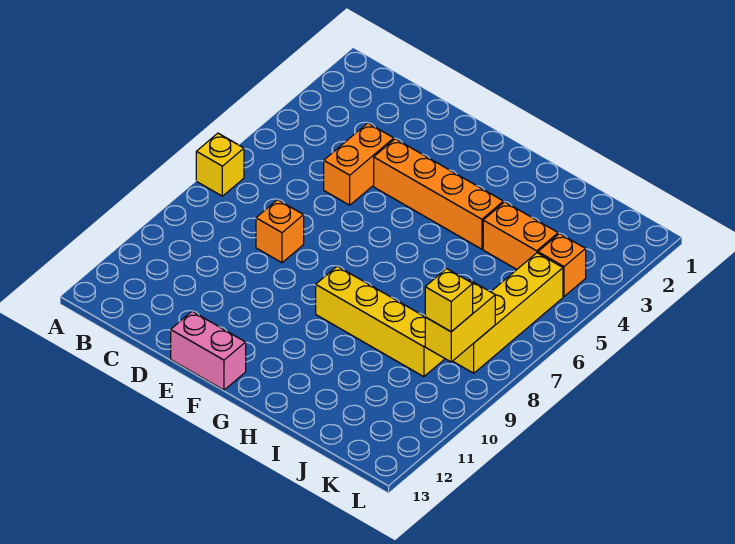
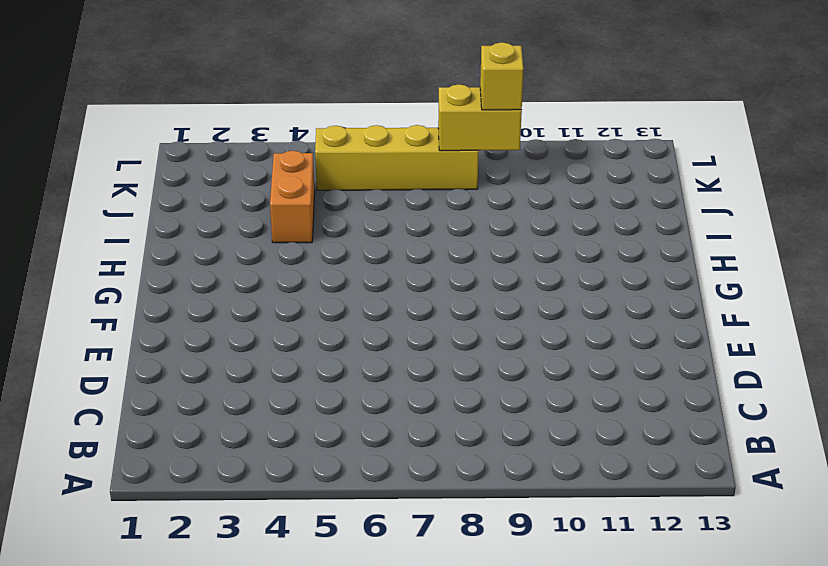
none -> yellow brick A7 level 1
none -> orange brick D4:D5 level 1

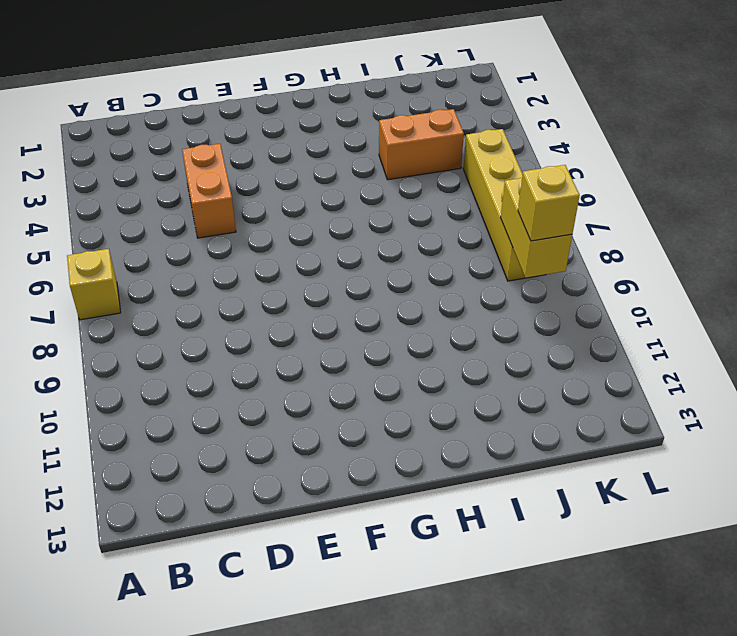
none -> orange brick D8 level 1
none -> orange brick E4:H4 level 1

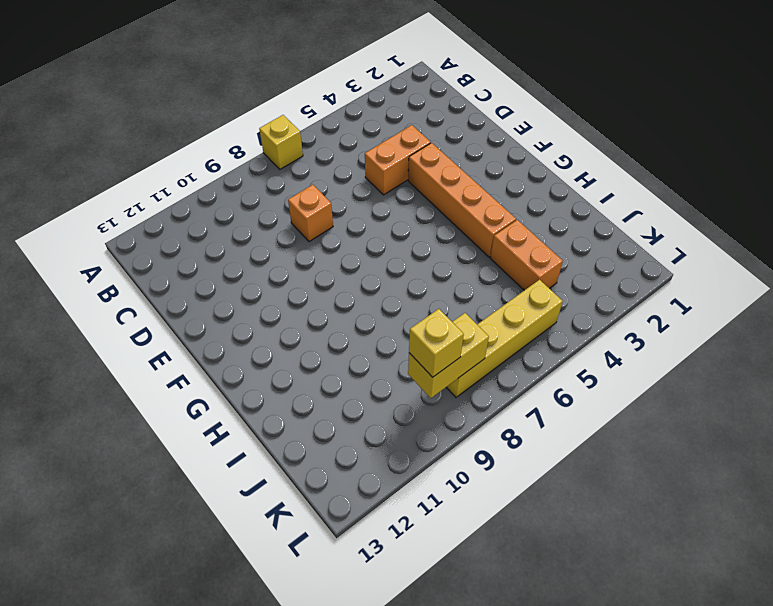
none -> pink brick E13:F13 level 1
none -> yellow brick G9:J9 level 1

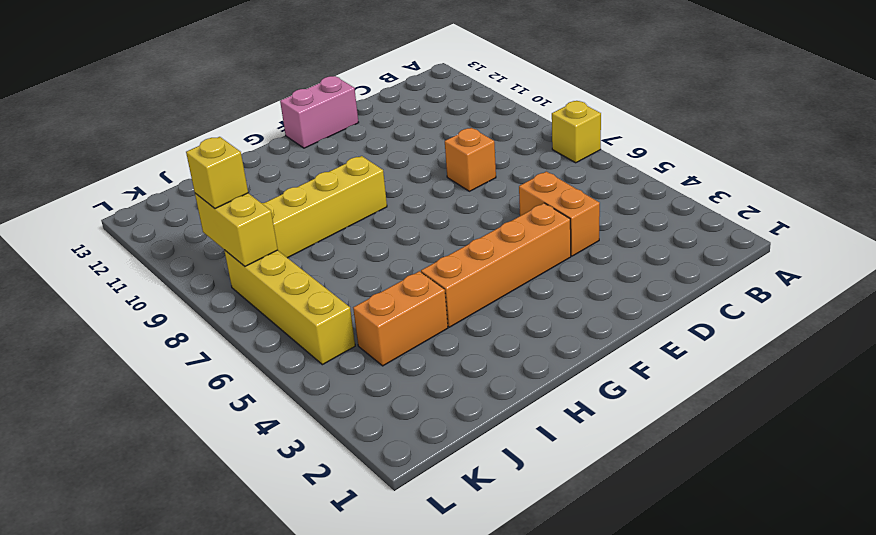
none -> orange brick K4 level 1

